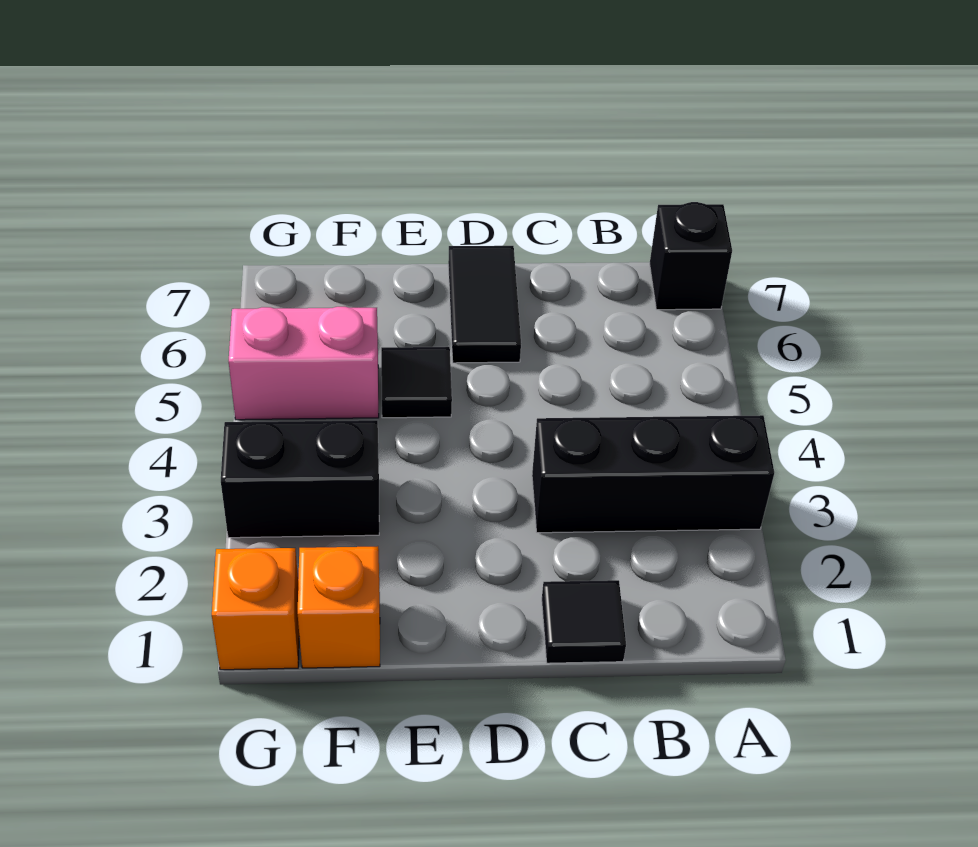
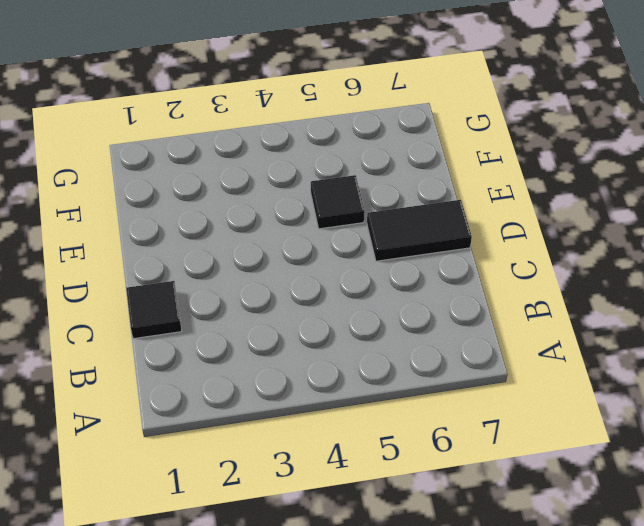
none -> black brick A3:C3 level 1
none -> black brick A7 level 1

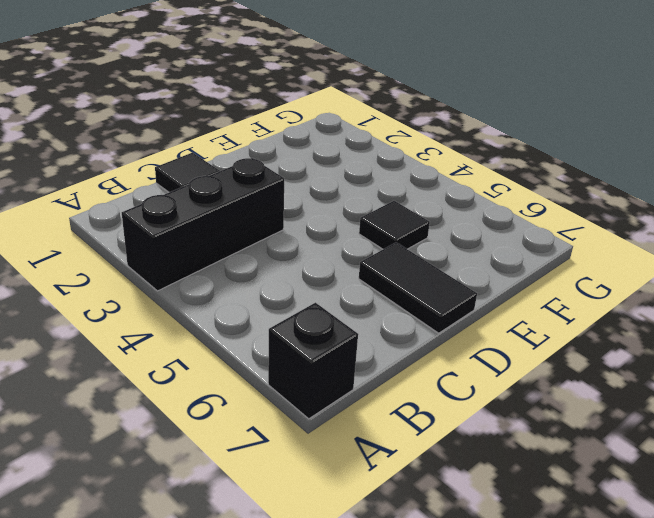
none -> orange brick F1 level 1
none -> black brick F3:G3 level 1

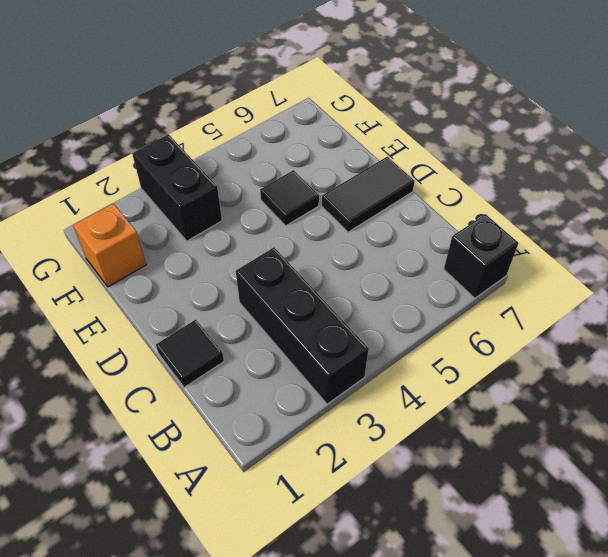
none -> pink brick F5:G5 level 1
none -> orange brick G1 level 1

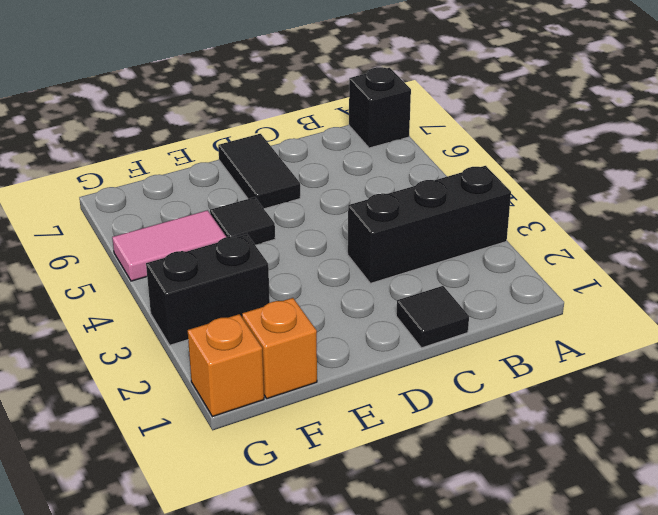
pink tile F5:G5 level 1 -> pink brick F5:G5 level 1

